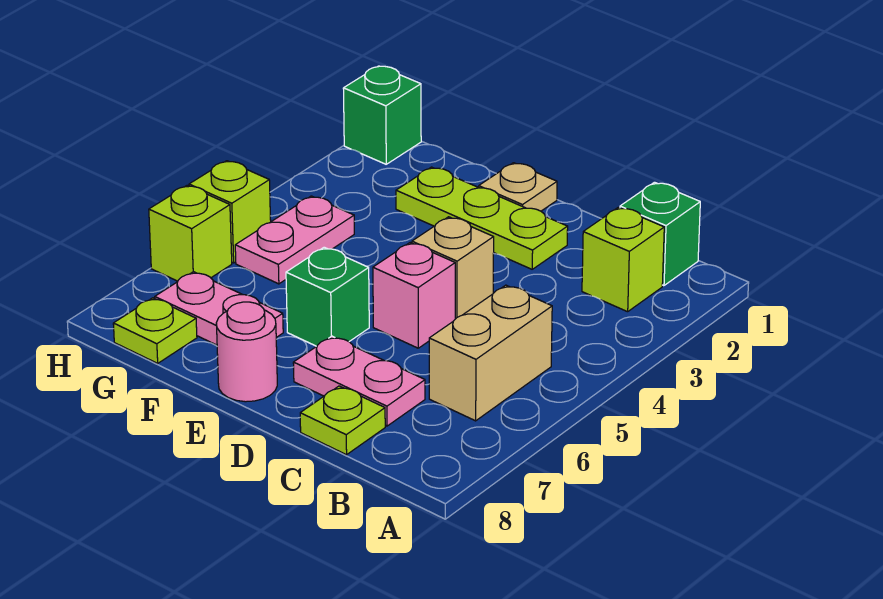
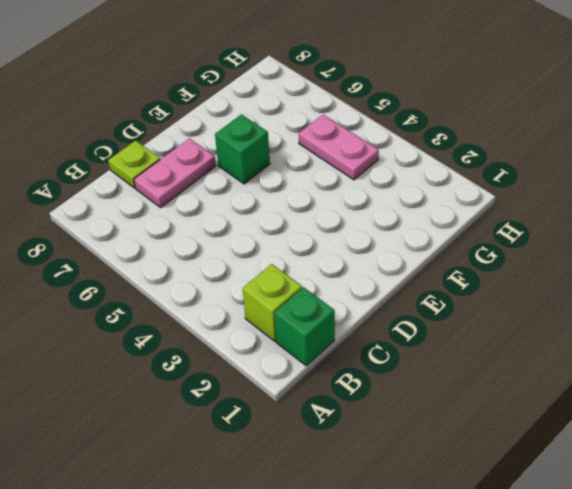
none -> tan brick B5:B6 level 1
none -> lime plate D2:F2 level 1
none -> tan brick D4 level 1

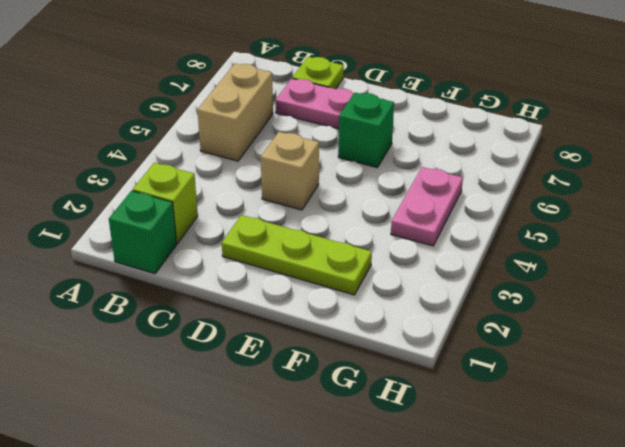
none -> pink brick D5 level 1
none -> tan plate E1 level 1
none -> pink round brick E8 level 1

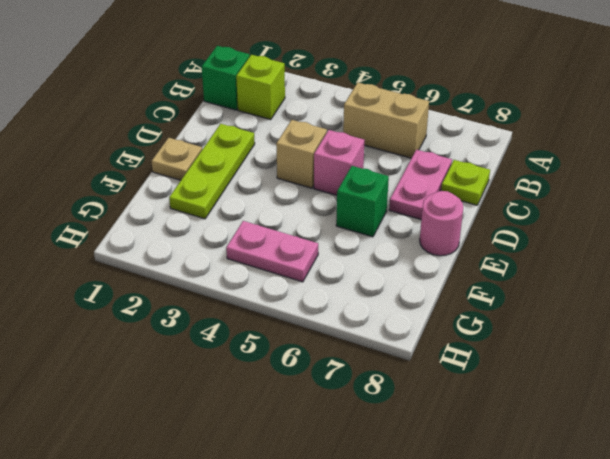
none -> pink plate F7:G7 level 1
none -> lime plate G8 level 1
none -> green brick H1 level 1

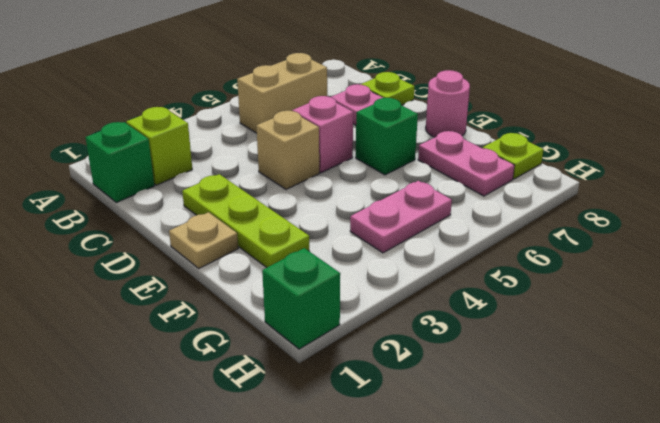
none -> lime brick H5 level 1
none -> lime brick H6 level 1

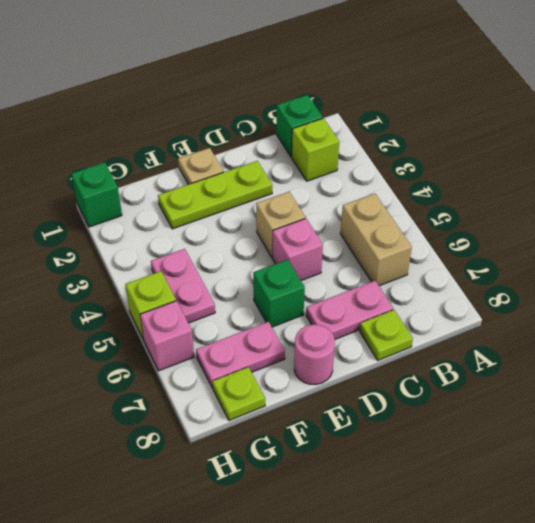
pink brick H6 level 1 -> lime brick H6 level 1

